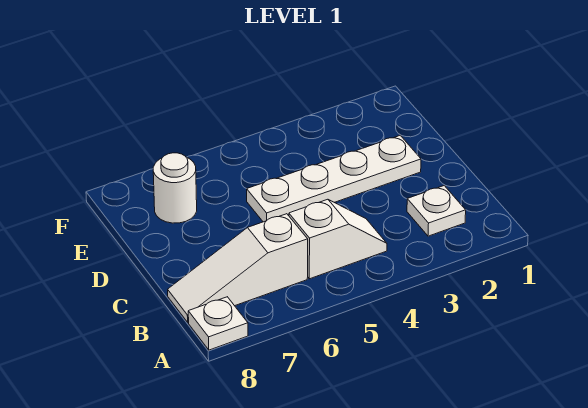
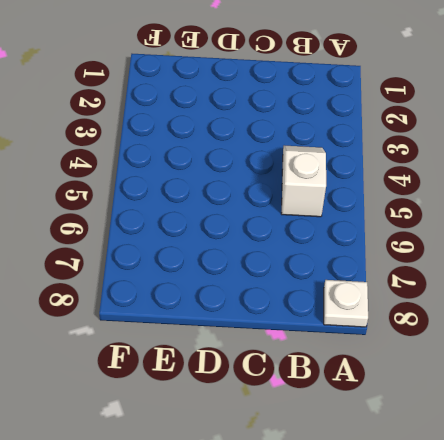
none -> white plate B2 level 1
none -> white slope B6:B8 level 1 top 6

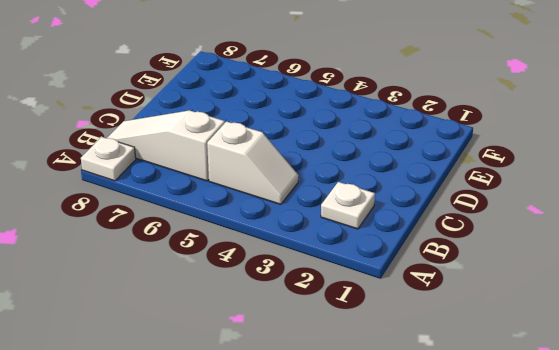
none -> white plate D2:D5 level 1
none -> white round brick E7 level 1

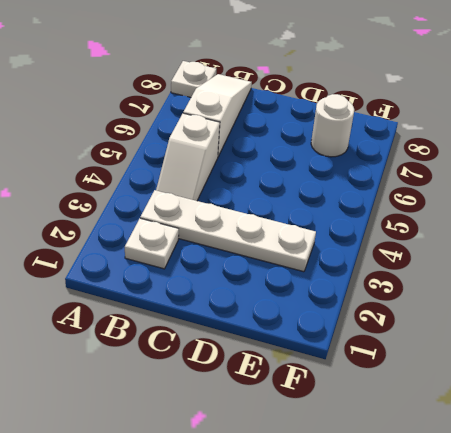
white plate B3:E3 level 1 -> white plate D2:D5 level 1

